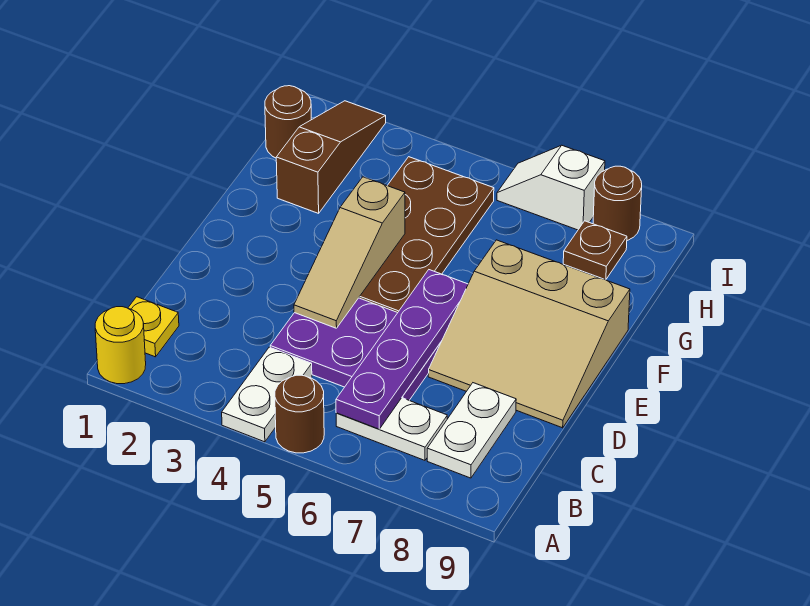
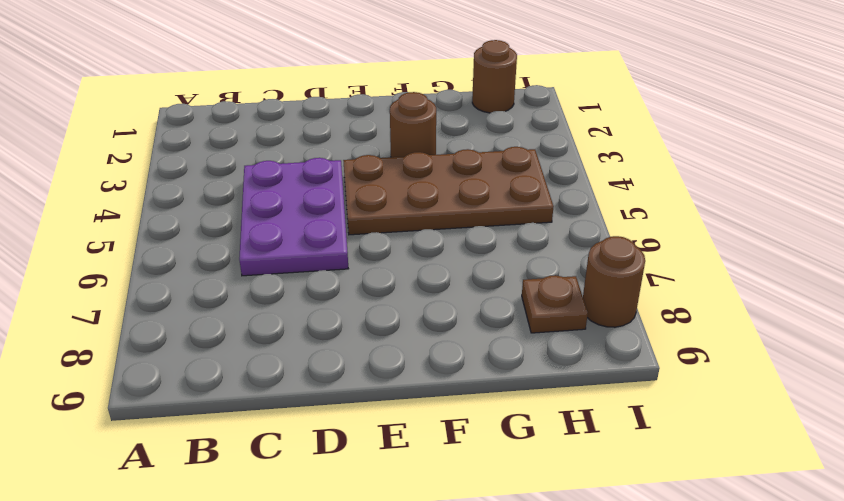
brown round brick F3 level 1 -> brown round brick A5 level 1
none -> yellow round brick A1 level 1
none -> white plate A4:B4 level 1
none -> yellow plate B1 level 1

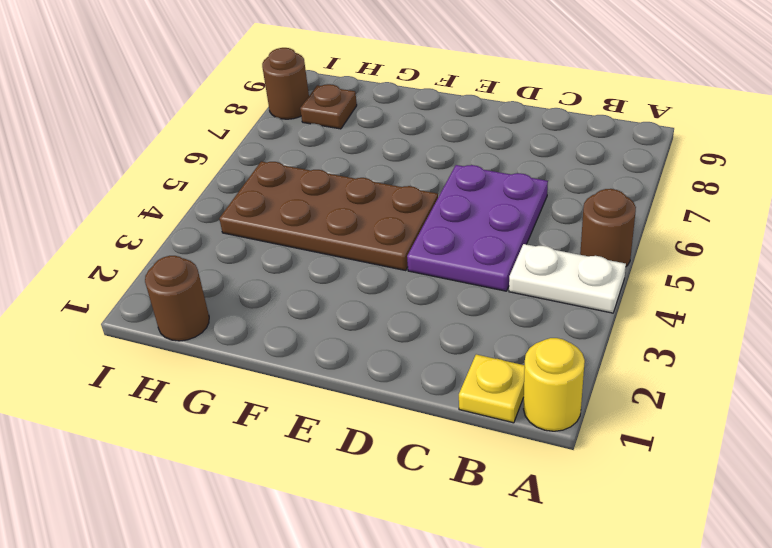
none -> white plate B6:B7 level 1
none -> white plate B8:C8 level 1
none -> tan slope D7:F9 level 1 top F

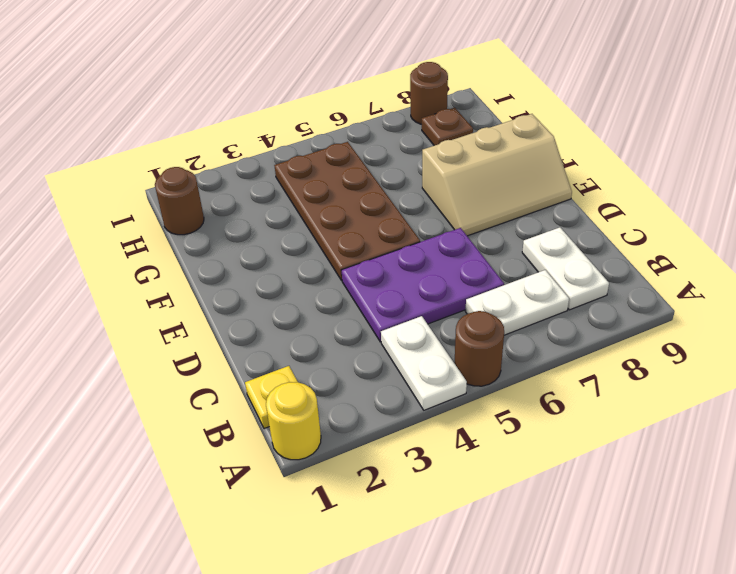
tan slope E7:F9 level 1 top F -> tan slope D7:F9 level 1 top F
none -> brown slope G2:I2 level 1 top G
none -> white slope I6:I7 level 1 top 7
none -> purple plate B6:E6 level 2

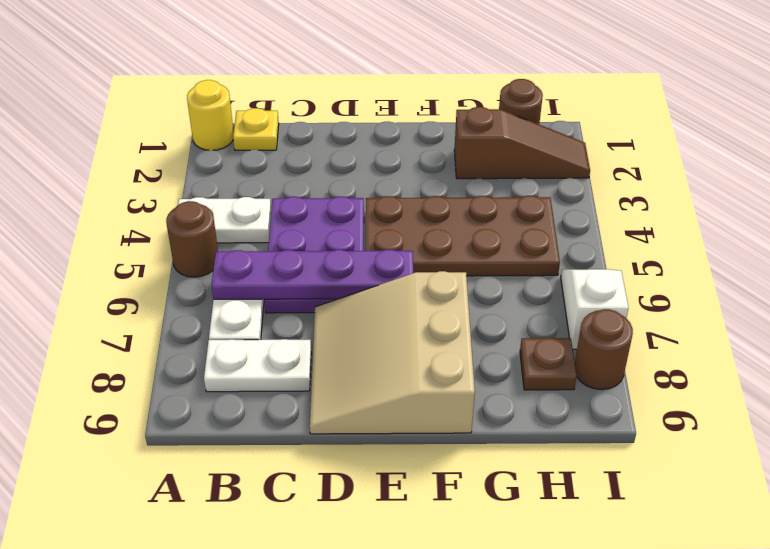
none -> tan slope D4:F4 level 2 top F

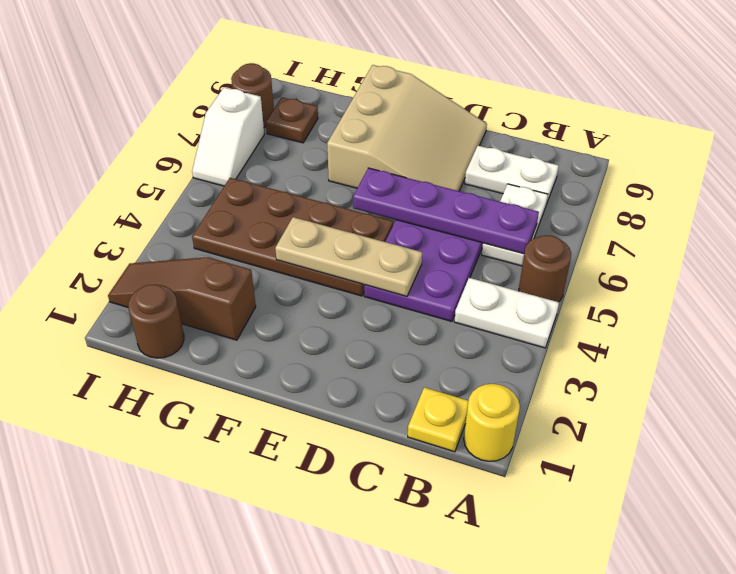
tan plate D4:F4 level 2 -> tan slope D4:F4 level 2 top F

